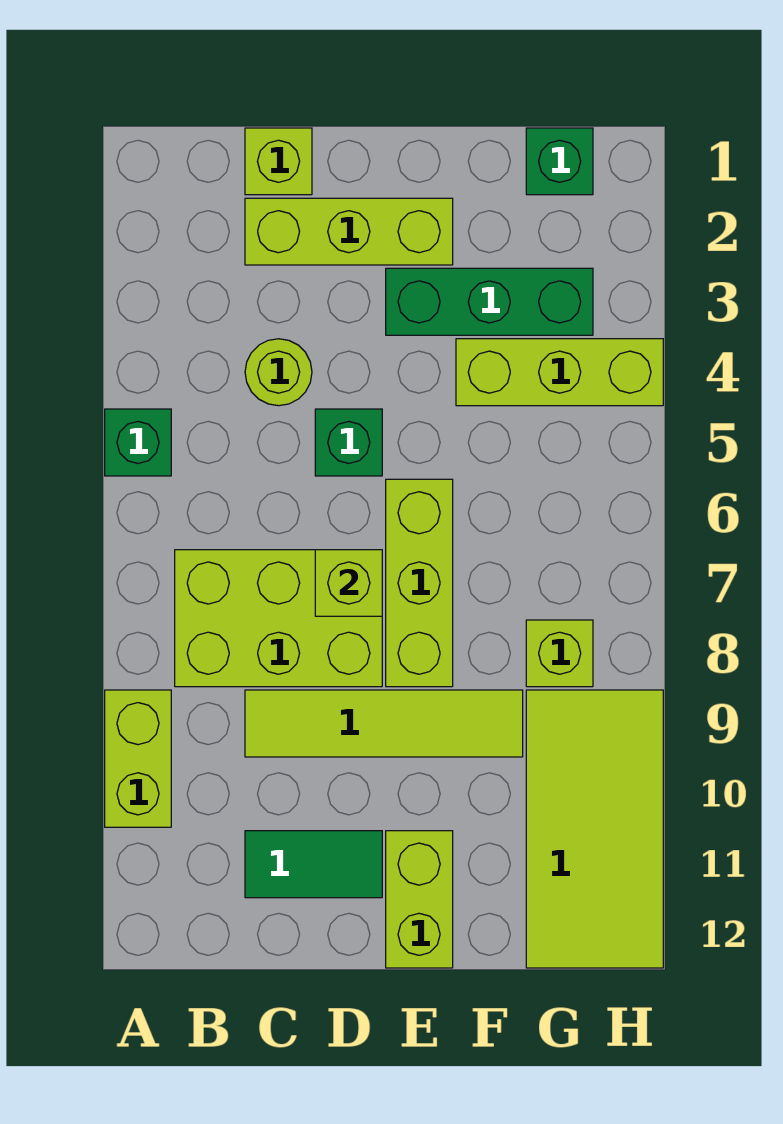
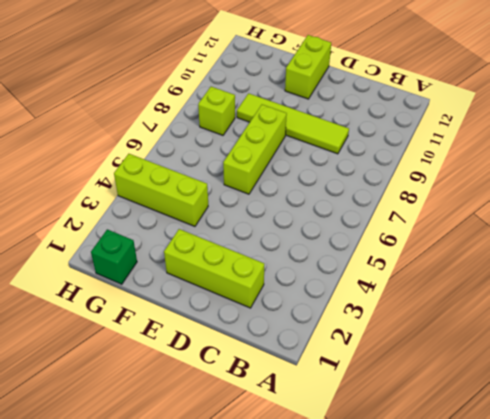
none -> green brick A5 level 1
none -> lime brick A9:A10 level 1
none -> lime brick B7:D8 level 1

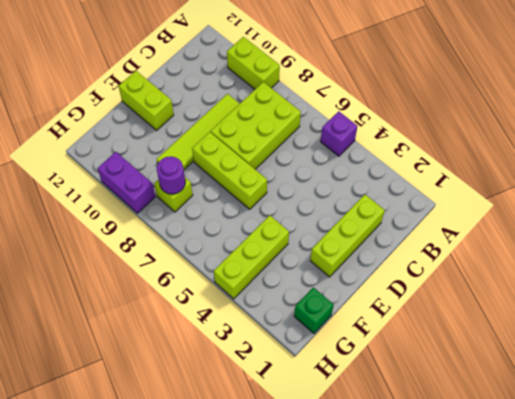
purple brick A5 level 1 -> green brick A5 level 1
purple round brick G8 level 2 -> none
purple brick H9:H10 level 1 -> lime tile G9:H12 level 1
none -> lime brick C1 level 1
none -> lime round brick C4 level 1
none -> green tile C11:D11 level 1

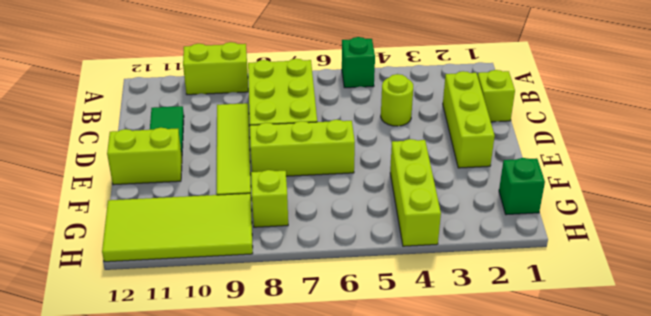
none -> green brick D5 level 1
none -> green brick E3:G3 level 1
none -> lime brick D7 level 2

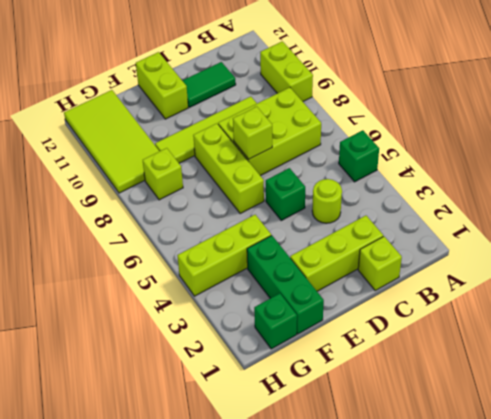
green brick F1:F3 level 1 -> green brick E3:G3 level 1

